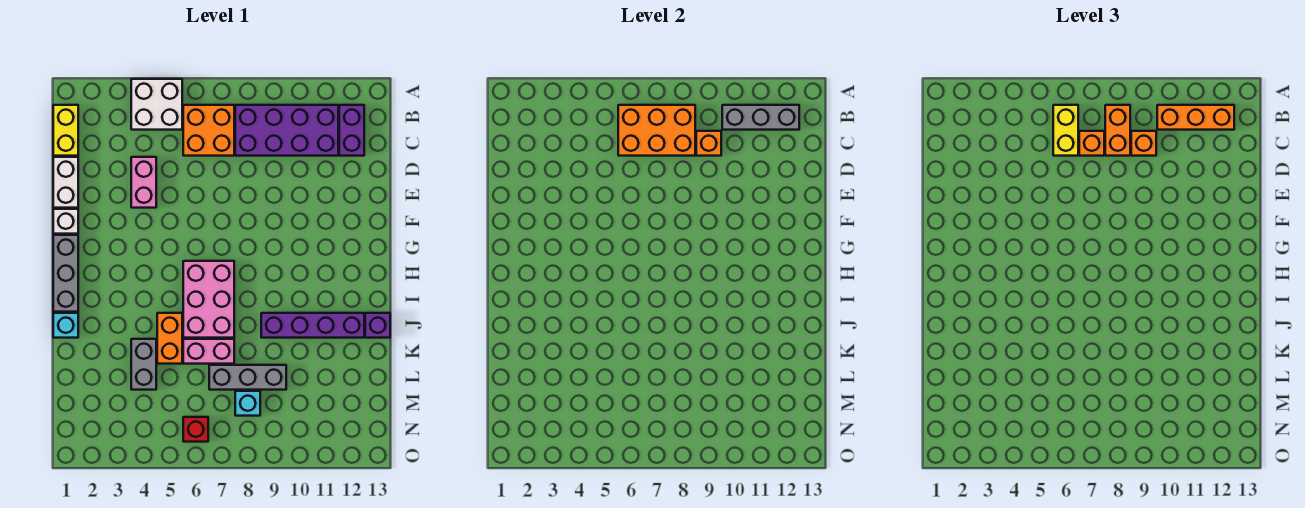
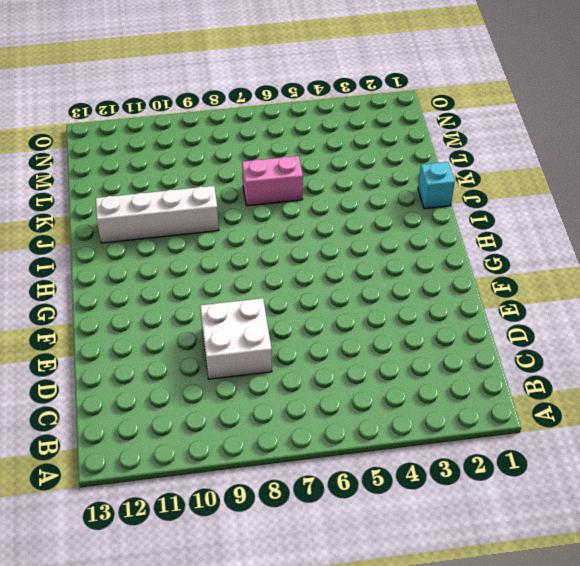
white brick D8:E9 level 1 -> white brick A4:B5 level 1
white brick J9:J12 level 1 -> purple brick J9:J12 level 1
none -> yellow brick B1:C1 level 1
none -> orange brick B6:C7 level 1
none -> purple brick B8:C11 level 1

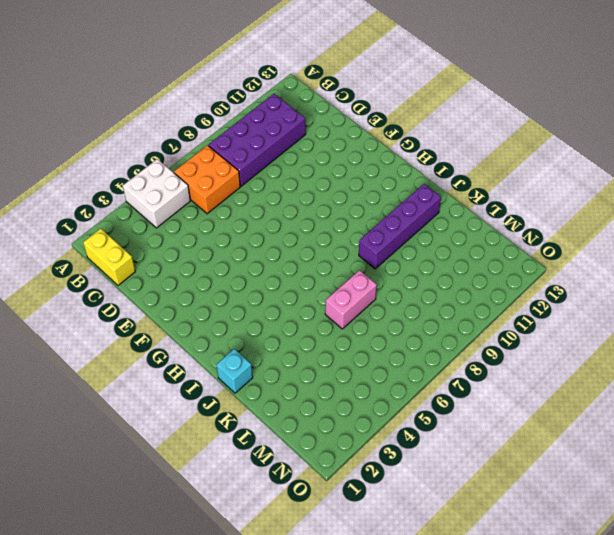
none -> purple brick B12:C12 level 1
none -> white brick D1:E1 level 1
none -> pink brick D4:E4 level 1

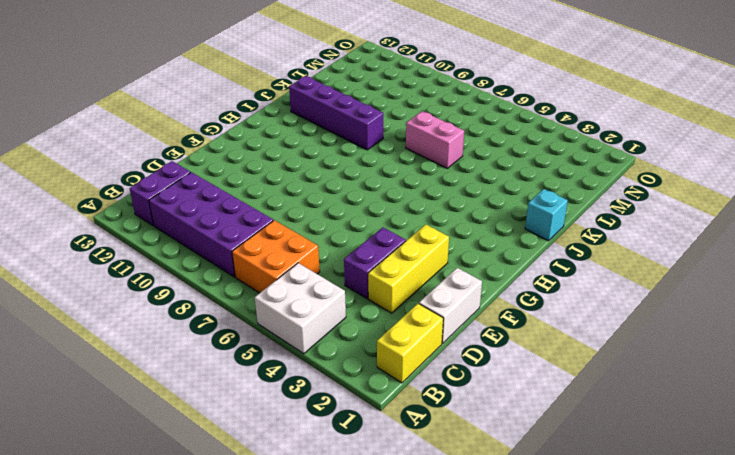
yellow brick D3:F3 level 1 -> none
purple brick D4:E4 level 1 -> pink brick D4:E4 level 1
none -> white brick F1 level 1
none -> grey brick G1:I1 level 1
none -> pink brick H6:J7 level 1

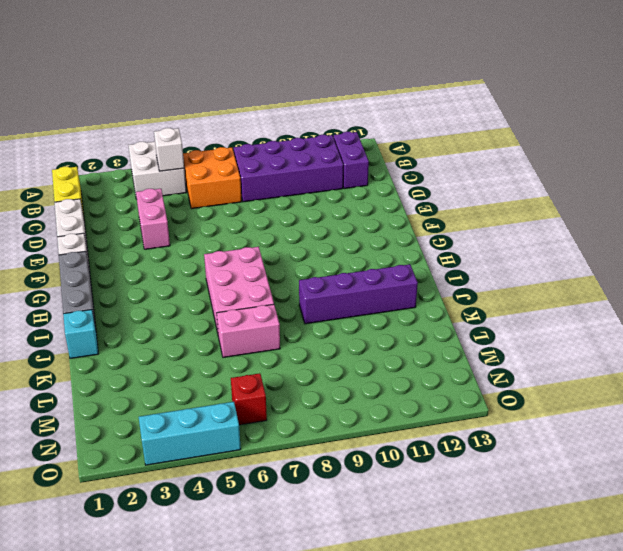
white brick B5 level 2 -> none
cyan brick O3:O5 level 1 -> none
none -> orange brick J5:K5 level 1
none -> purple brick J13 level 1
none -> grey brick K4:L4 level 1

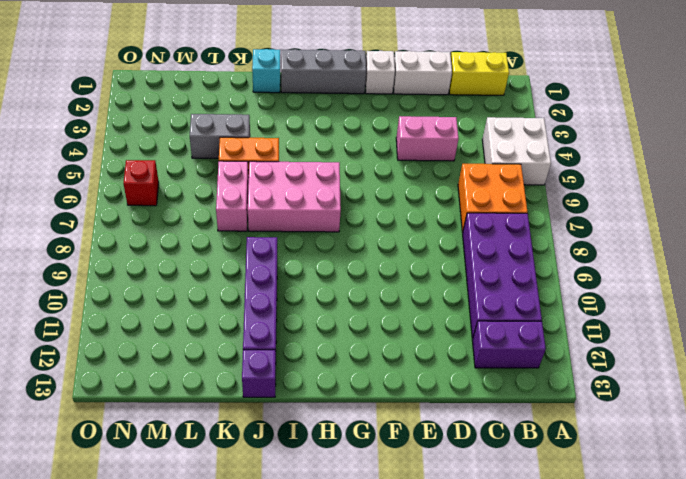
none -> grey brick L7:L9 level 1
none -> cyan brick M8 level 1
none -> orange brick B6:C8 level 2

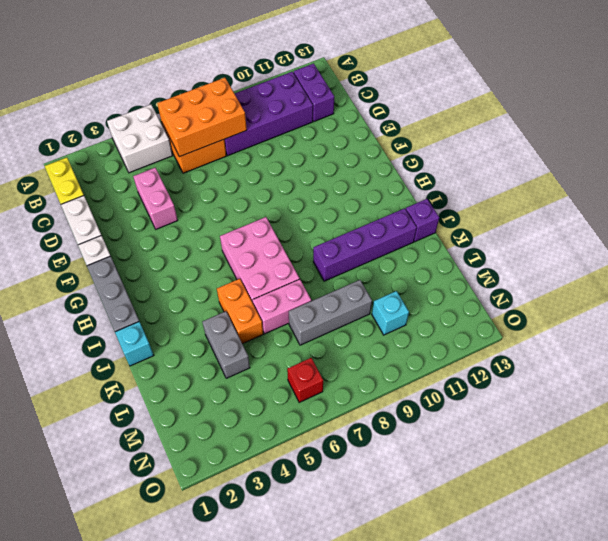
cyan brick M10 level 1 -> cyan brick M8 level 1
none -> grey brick B10:B12 level 2
none -> orange brick C9 level 2
none -> yellow brick B6:C6 level 3

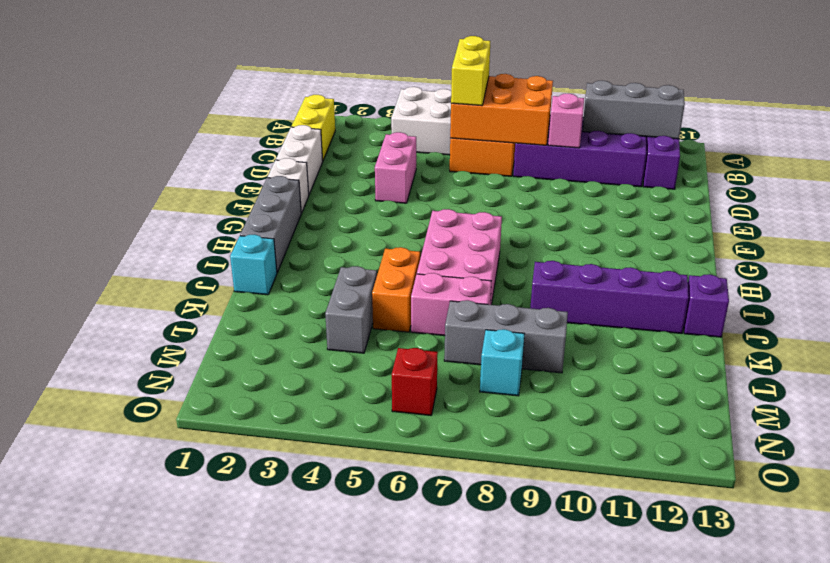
pink brick C9 level 2 -> orange brick C9 level 2
none -> orange brick B8:C8 level 3
none -> orange brick B10:B12 level 3
none -> orange brick C7 level 3

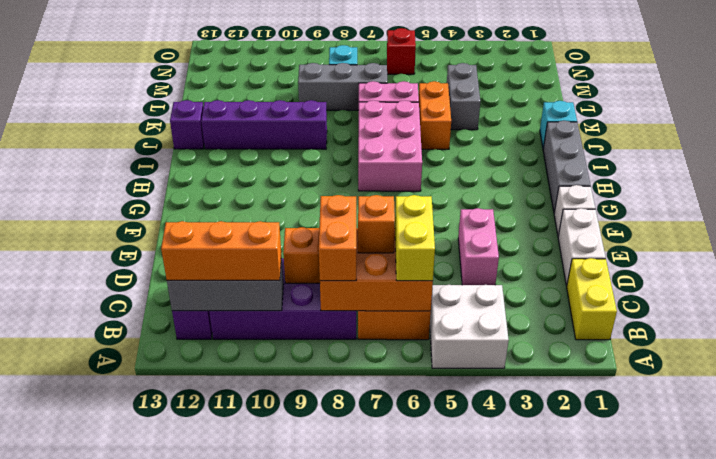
none -> orange brick C9 level 3

